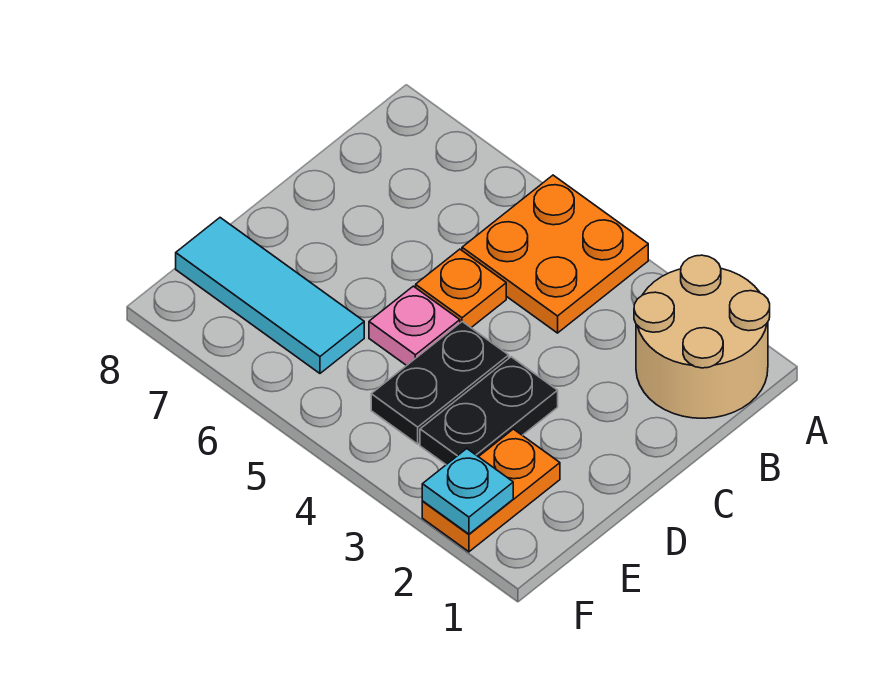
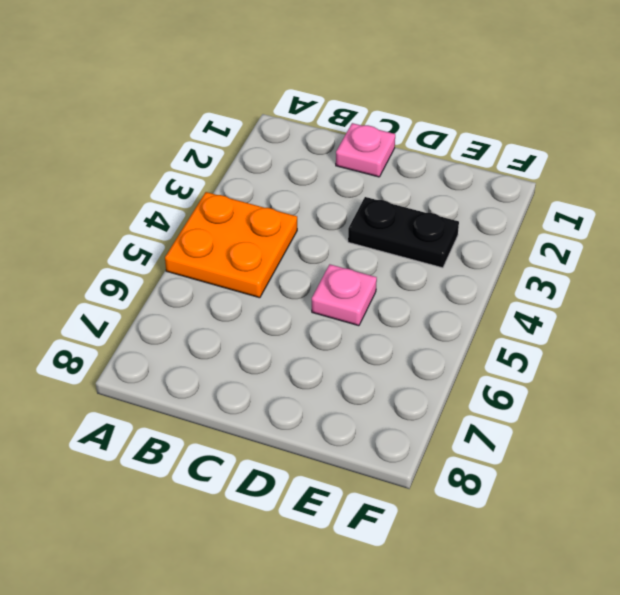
pink plate C1 level 1 -> none
none -> tan round brick A1:B2 level 1
none -> orange plate C5 level 1

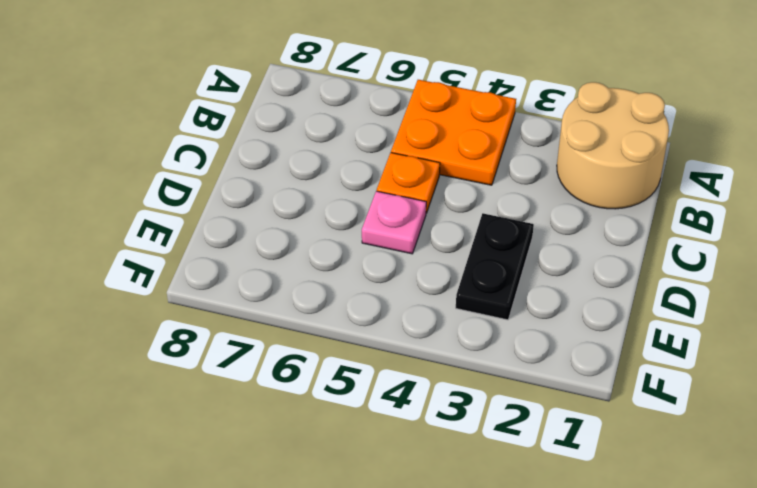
none -> black plate D4:E4 level 1
none -> orange plate E2:F2 level 1

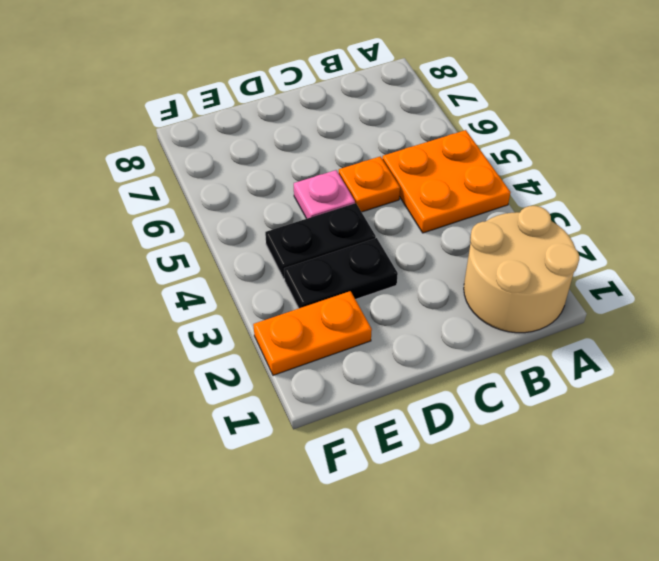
none -> cyan tile E6:E8 level 1
none -> cyan plate F2 level 2

